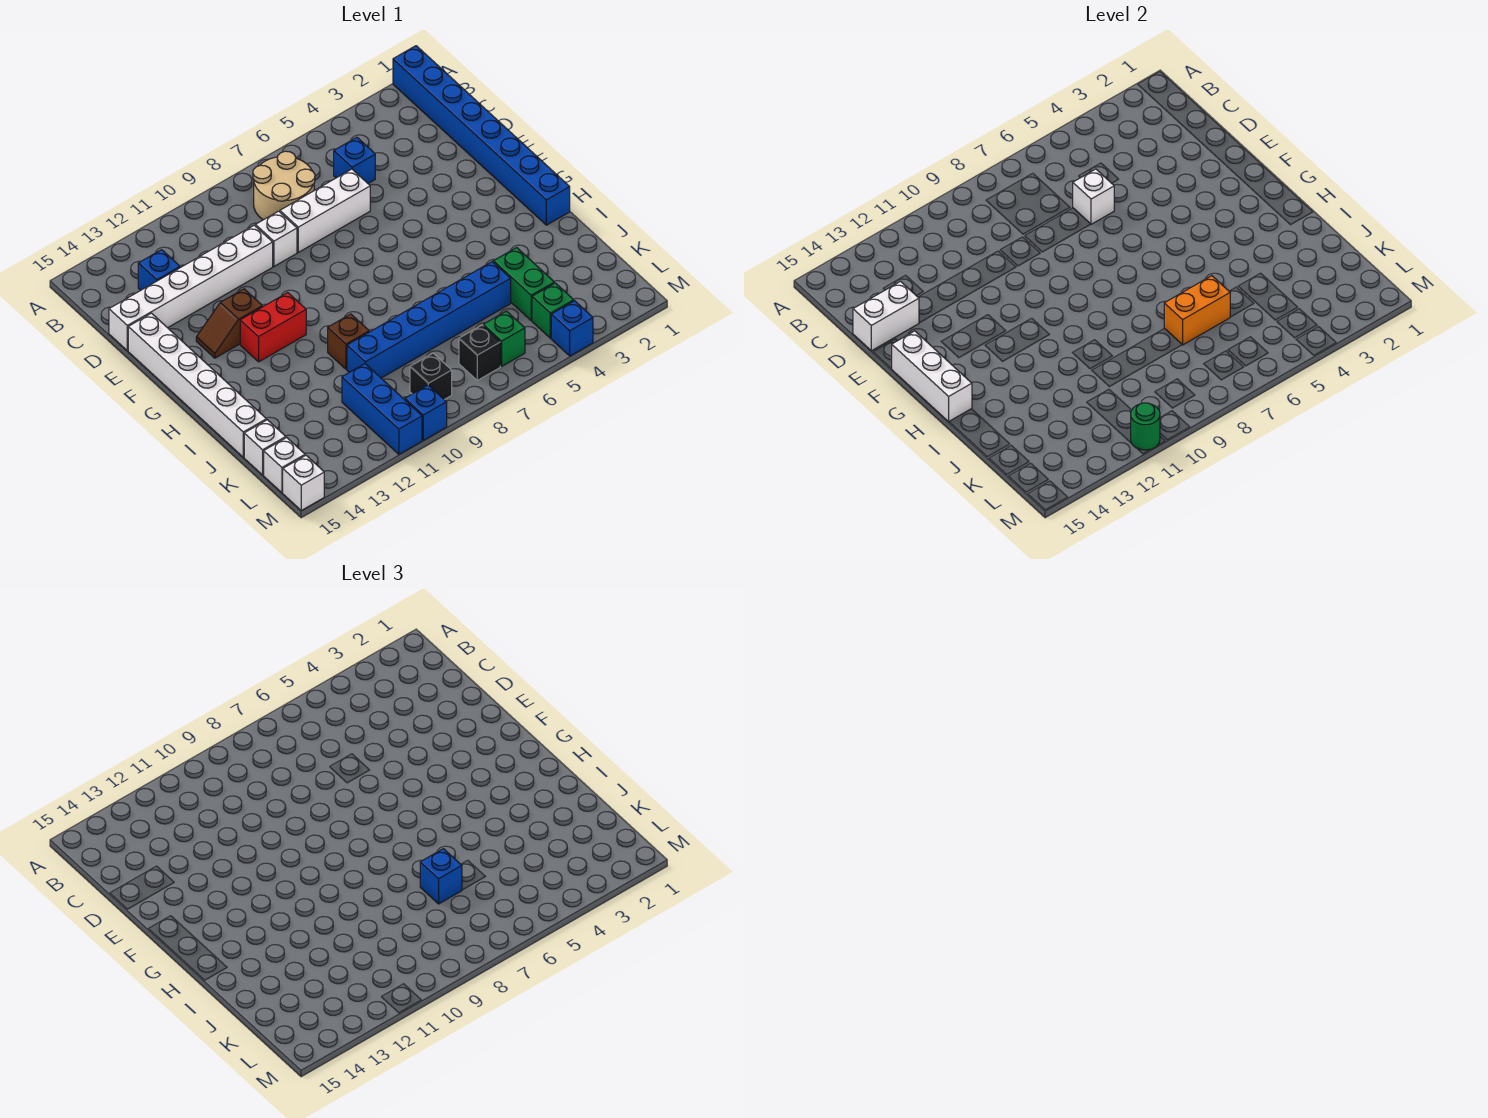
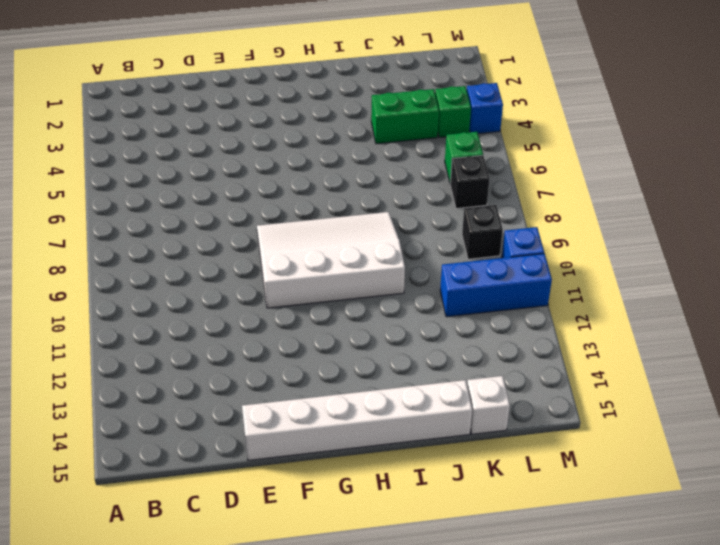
white slope F8:I10 level 1 top 10 -> brown brick I10 level 1
none -> blue brick A1:H1 level 1
none -> tan round brick B7:C8 level 1
none -> blue brick C5 level 1

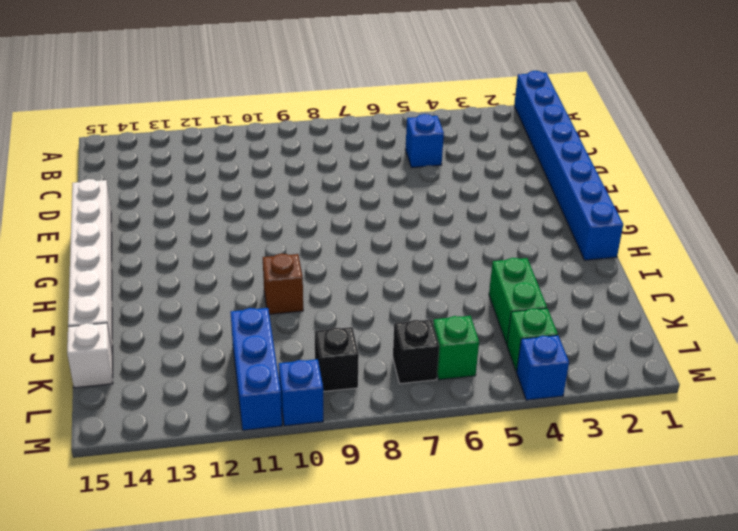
none -> tan round brick B7:C8 level 1
none -> blue brick C13 level 1
none -> white brick D6:D8 level 1

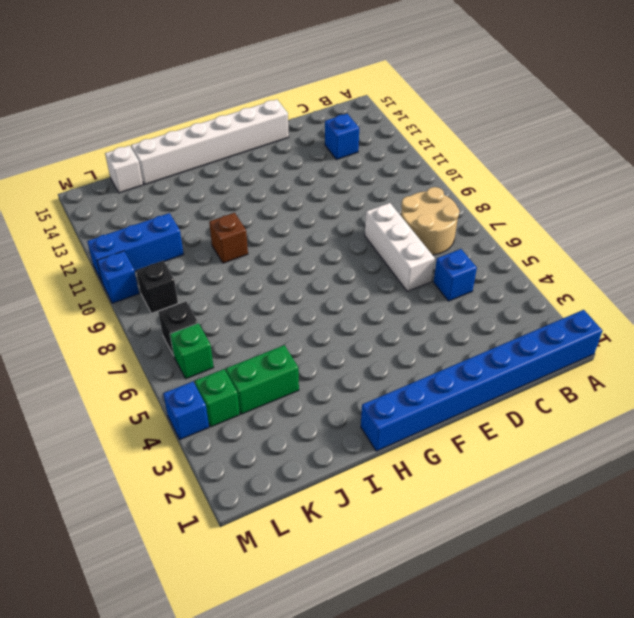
none -> white brick D9 level 1
none -> white brick D10:D15 level 1
none -> brown slope F12:F13 level 1 top 12

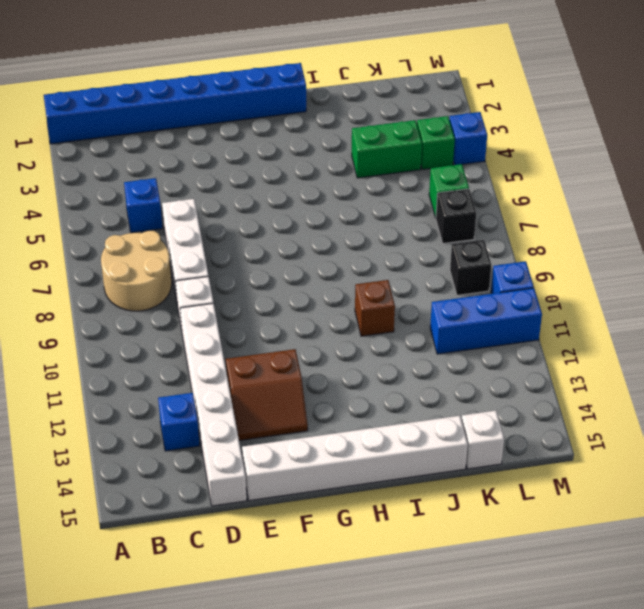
brown slope E12:F13 level 1 top 12 -> brown slope F12:F13 level 1 top 12
none -> red brick G11:G12 level 1
none -> blue brick J5:J10 level 1
none -> white brick L15 level 1

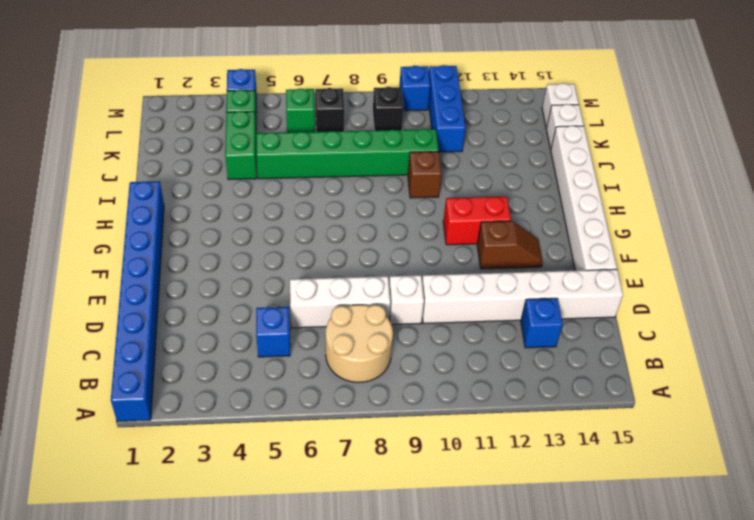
green brick J5:J10 level 1 -> blue brick J5:J10 level 1
none -> white brick M15 level 1
none -> white brick D6 level 2
none -> white brick D14:D15 level 2

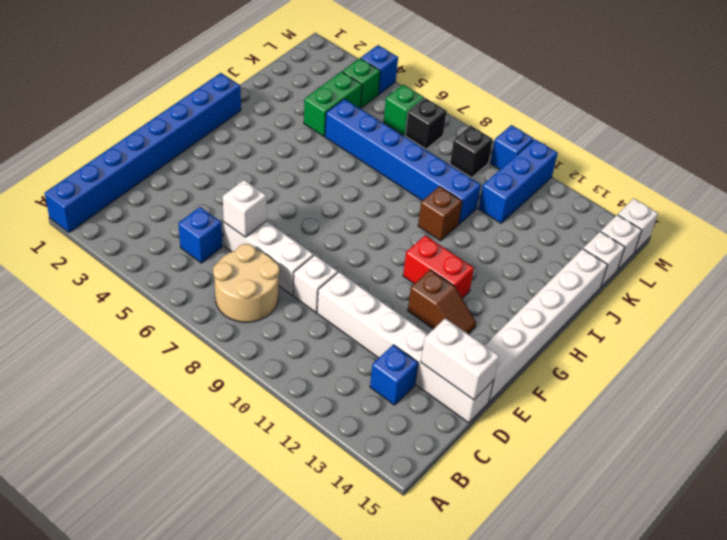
none -> white brick F15:H15 level 2
none -> orange brick J6:J7 level 2
none -> green round brick M11 level 2

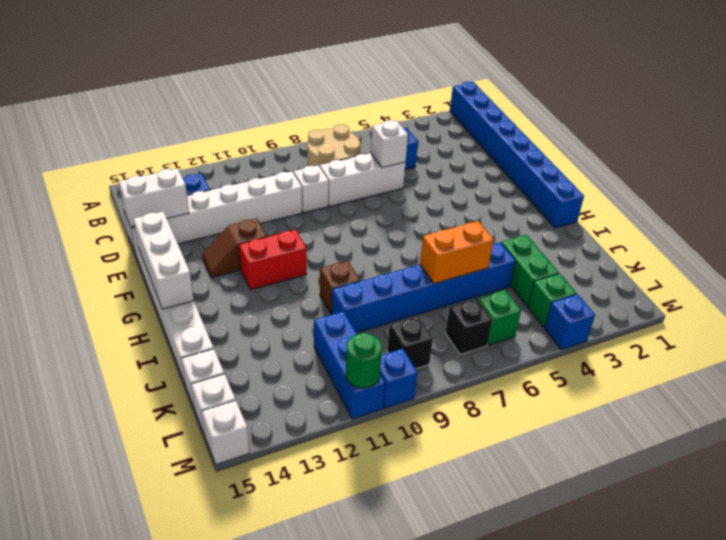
none -> blue brick J7 level 3

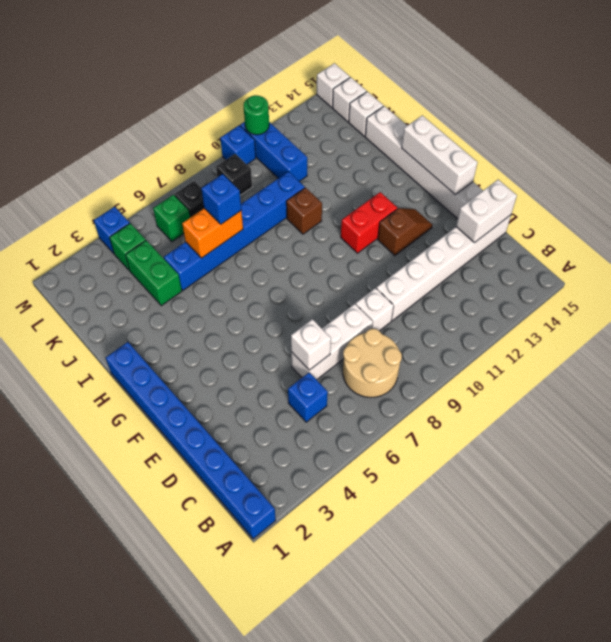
none -> blue brick C13 level 1

